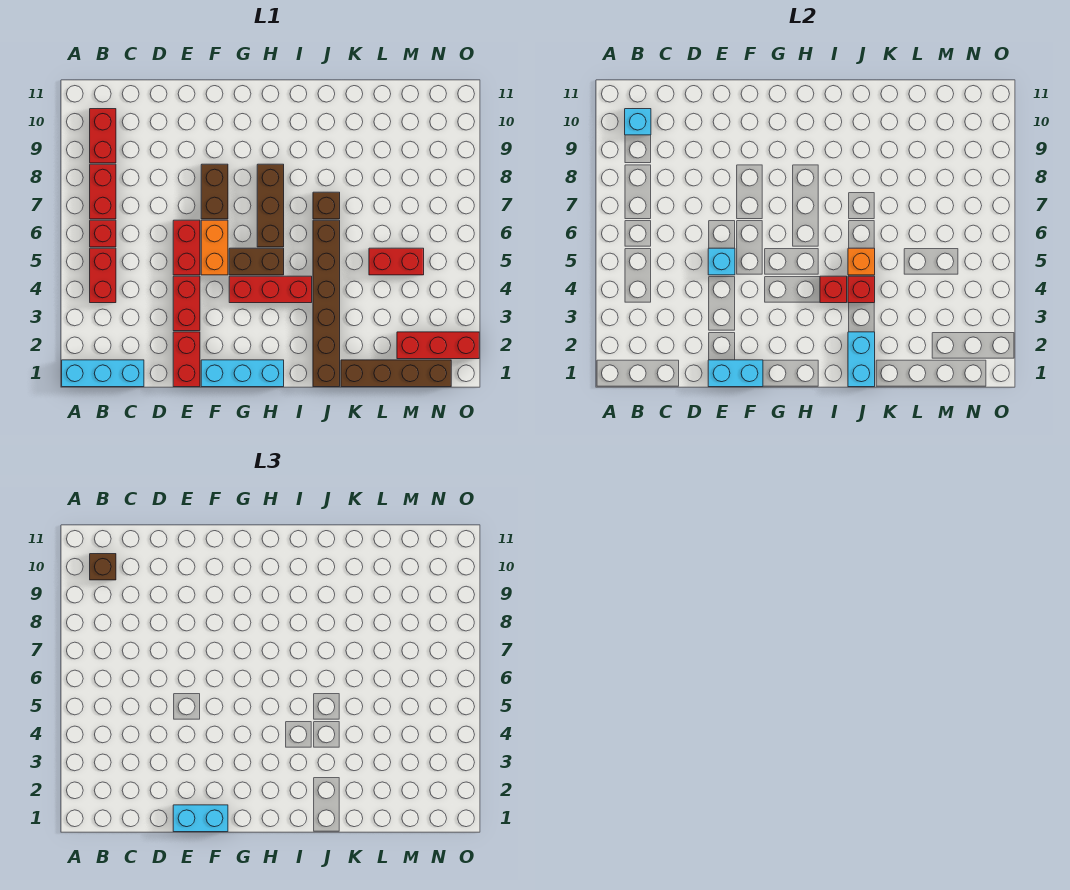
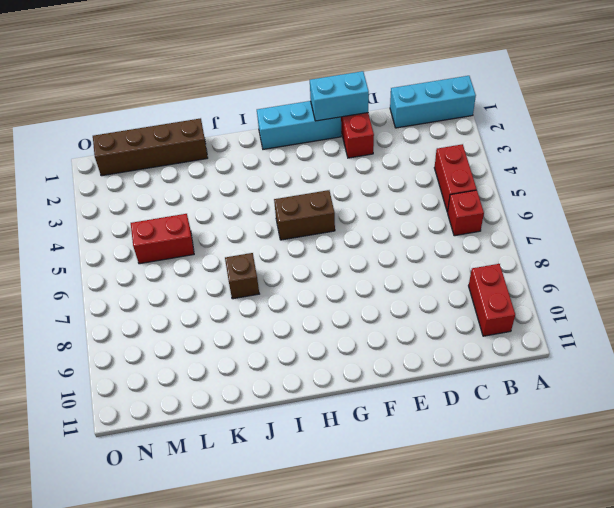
none -> red brick B7:B8 level 1
none -> red brick E3:E4 level 1
none -> red brick E5:E6 level 1

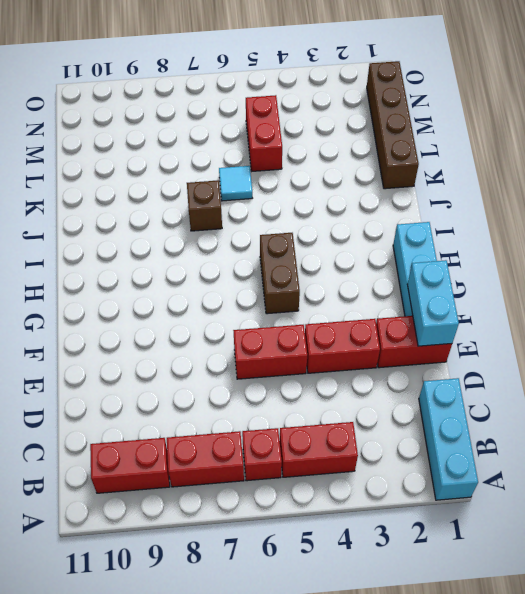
cyan tile K6 level 1 -> none
none -> orange brick F5:F6 level 1
none -> brown brick F7:F8 level 1
none -> red brick G4:I4 level 1

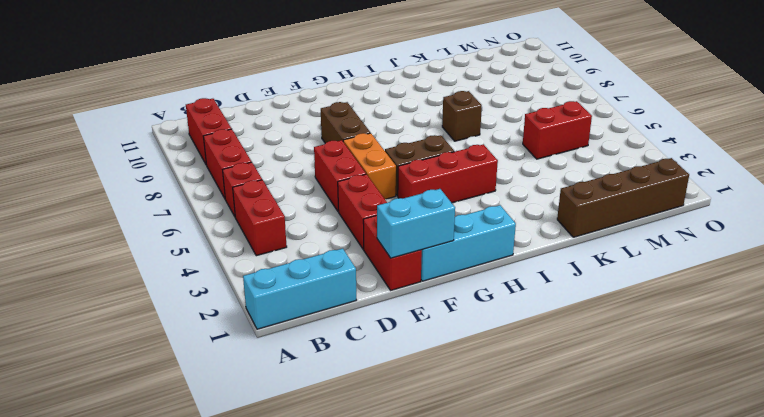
none -> brown brick H6:H8 level 1
none -> brown brick J1:J6 level 1
none -> red brick M2:O2 level 1

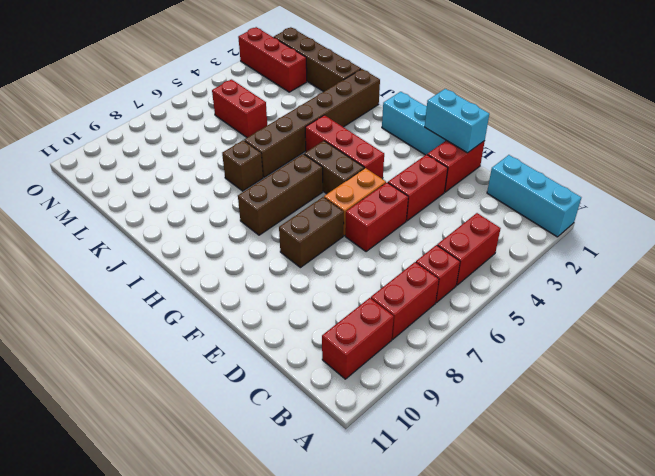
none -> cyan brick B10 level 2
none -> cyan brick E5 level 2
none -> red brick I4 level 2

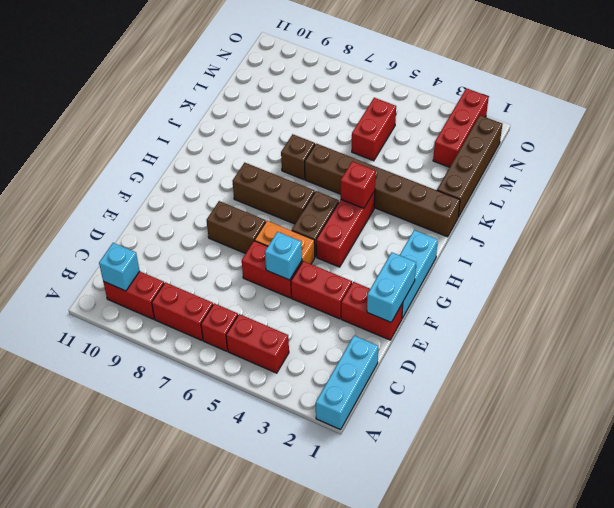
none -> cyan brick J1:J2 level 2
none -> red brick J4 level 2
none -> orange brick J5 level 2

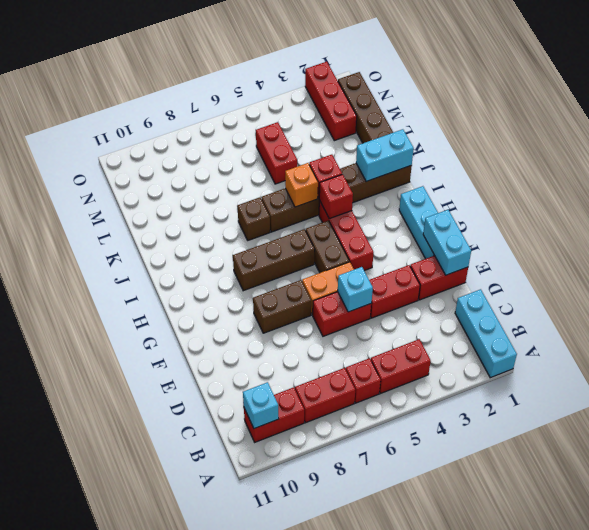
none -> brown brick B10 level 3
none -> cyan brick E1:F1 level 3

